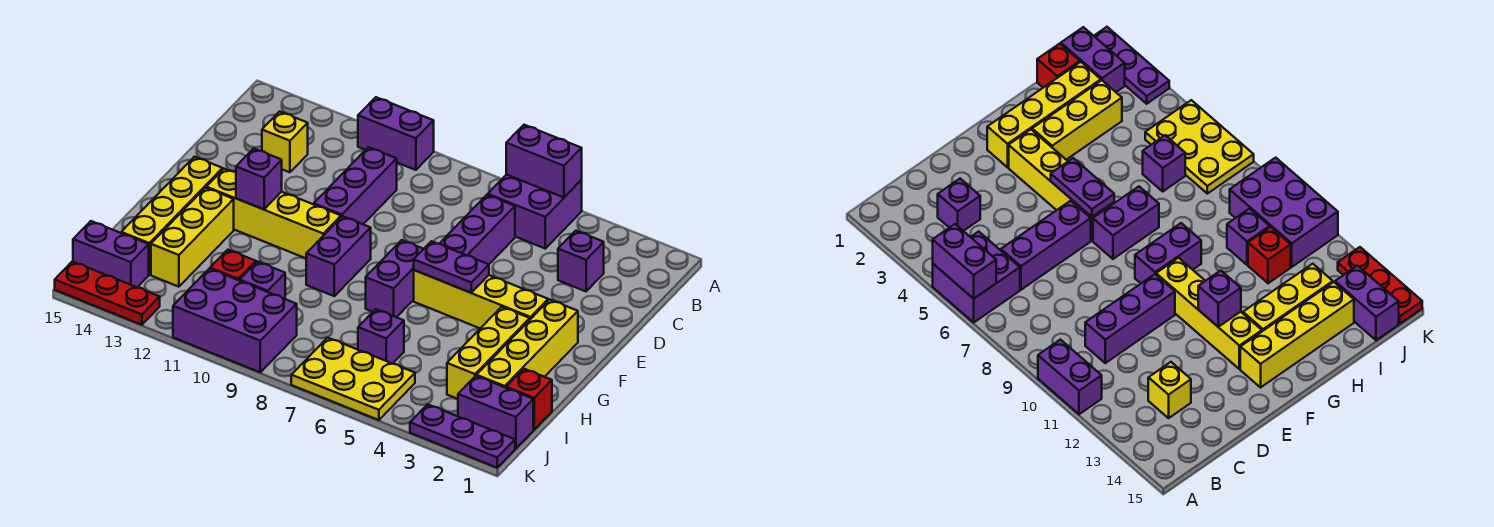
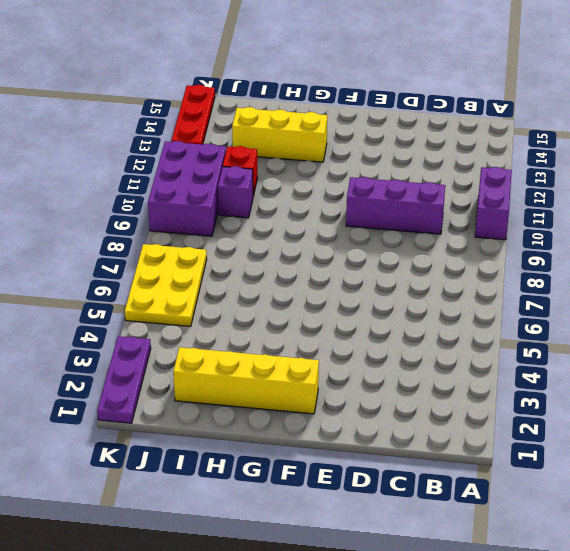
none -> purple brick A5:B6 level 1
none -> purple brick C3 level 1
none -> purple brick C6:E6 level 1

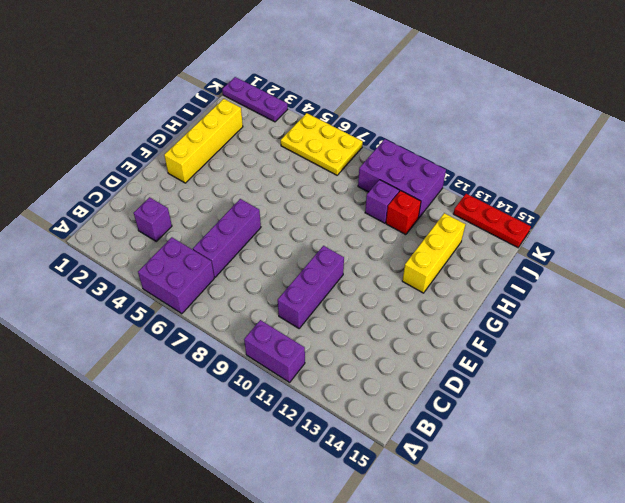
none -> yellow brick C13 level 1
none -> yellow brick F3:F6 level 1
none -> purple brick F7:G7 level 1

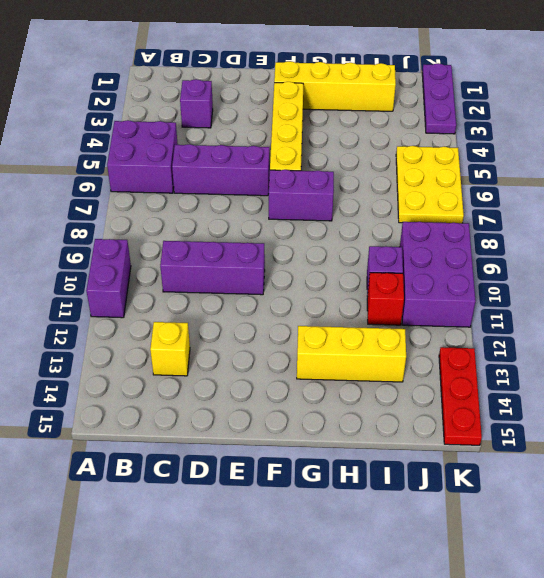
none -> purple brick F9:G9 level 1
none -> yellow brick F10:F13 level 1
none -> yellow brick F14:I14 level 1

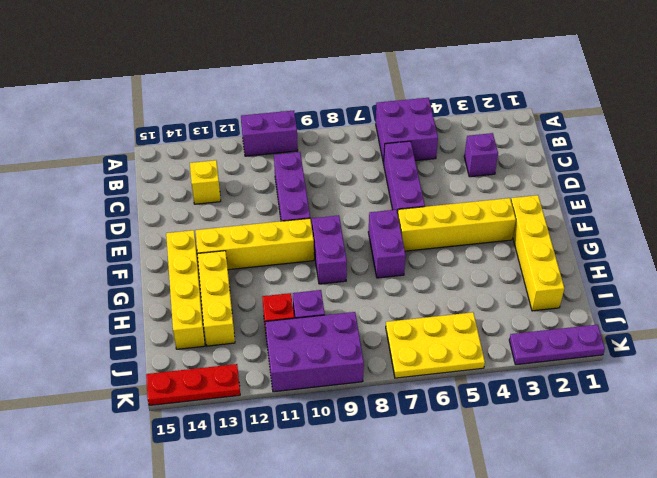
none -> yellow brick G3:I3 level 1
none -> red brick I1 level 1
none -> purple brick I6 level 1

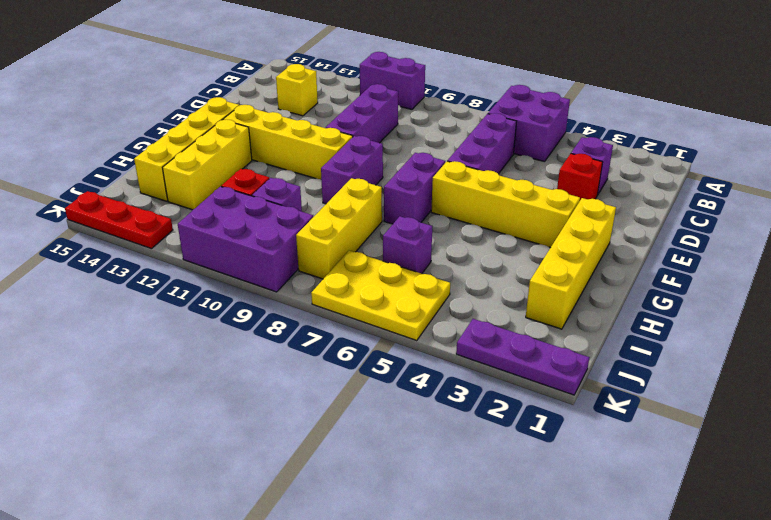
red brick D3 level 1 -> red brick I1 level 1
yellow brick H8:J8 level 1 -> yellow brick G3:I3 level 1
none -> purple brick J1:J2 level 1
none -> purple brick J14:J15 level 1
none -> purple brick A5:A6 level 2

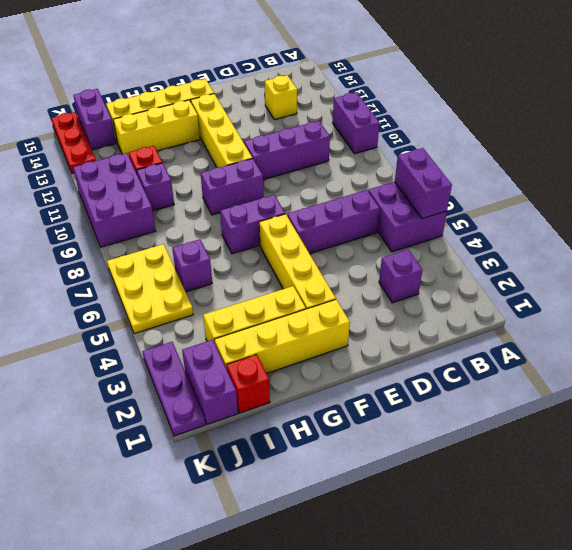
none -> purple plate F5:F6 level 2
none -> purple brick F12 level 2

